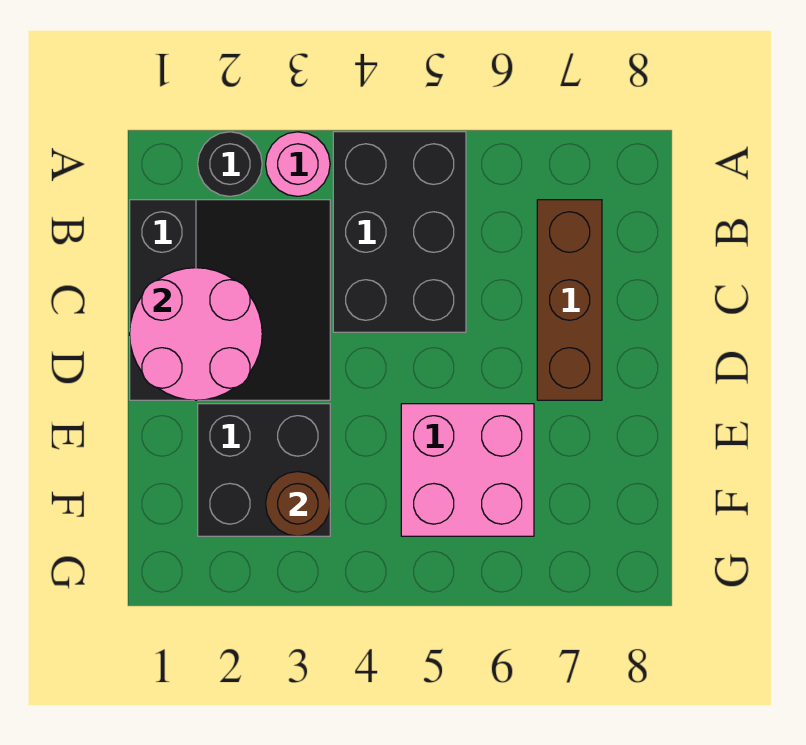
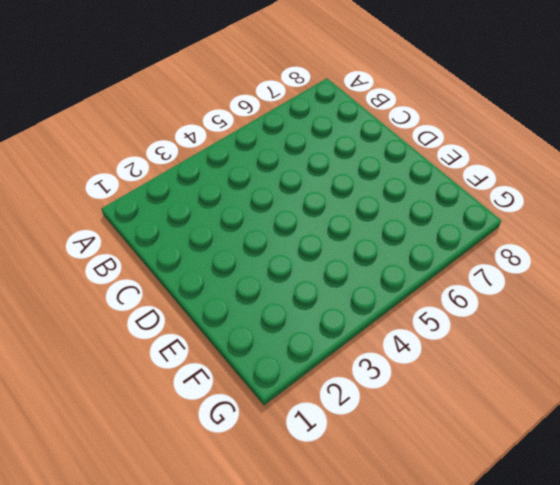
none -> black round brick A2 level 1
none -> pink round brick A3 level 1

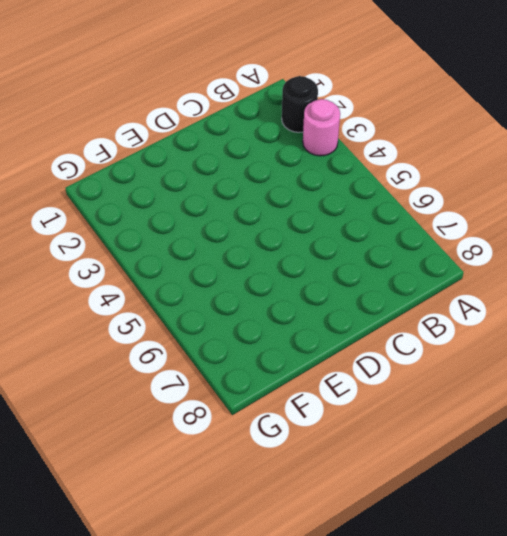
none -> black brick A4:C5 level 1
none -> black slope B1:D3 level 1 top 1

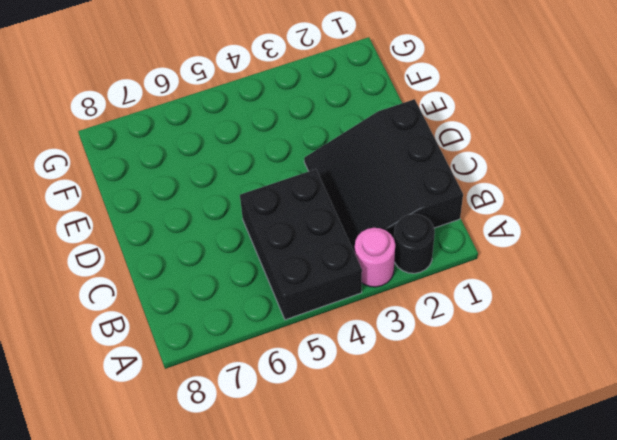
none -> brown brick B7:D7 level 1
none -> black brick E2:F3 level 1

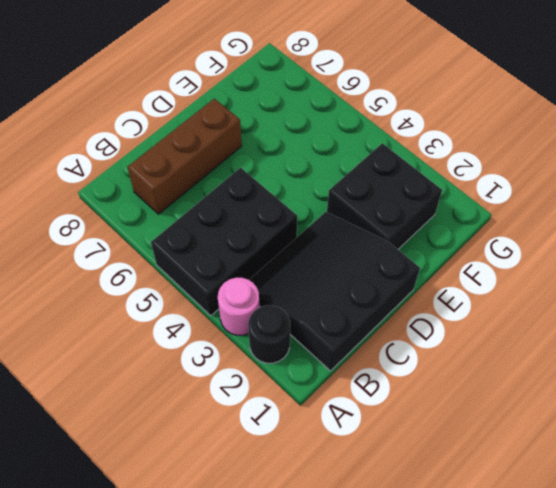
none -> pink brick E5:F6 level 1
none -> pink round brick C1:D2 level 2

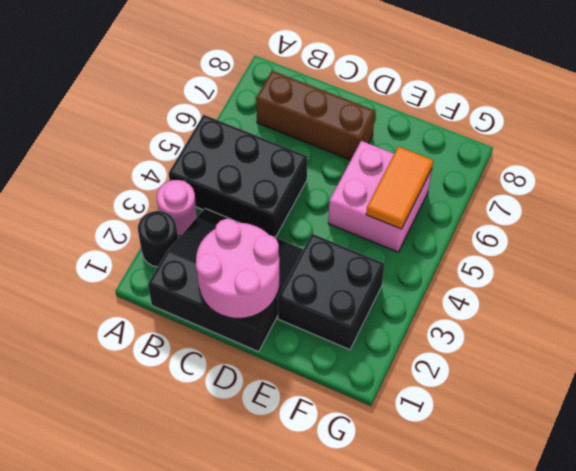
orange tile F5:F6 level 2 -> none
none -> brown round brick F3 level 2

